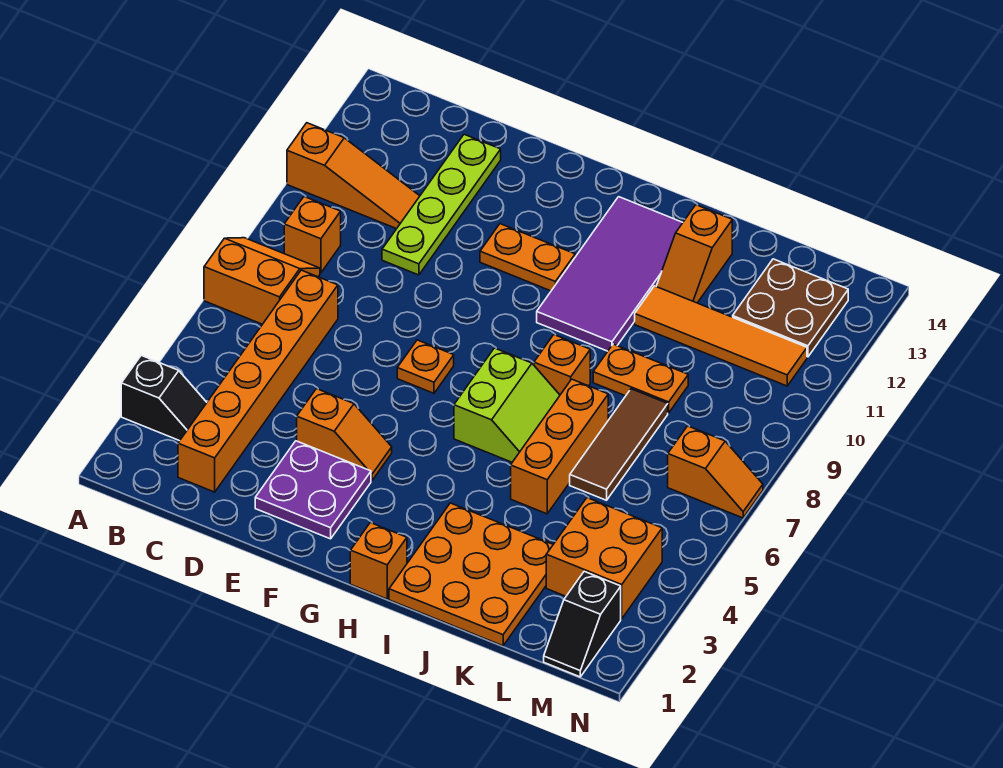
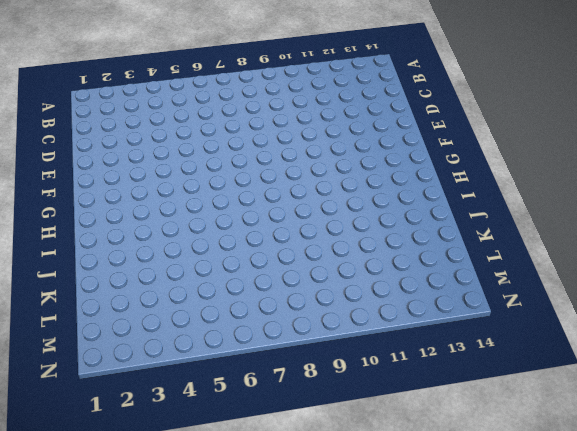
none -> black slope A3:B3 level 1 top A
none -> orange slope A7:B8 level 1 top 7
none -> orange slope A11:C11 level 1 top A

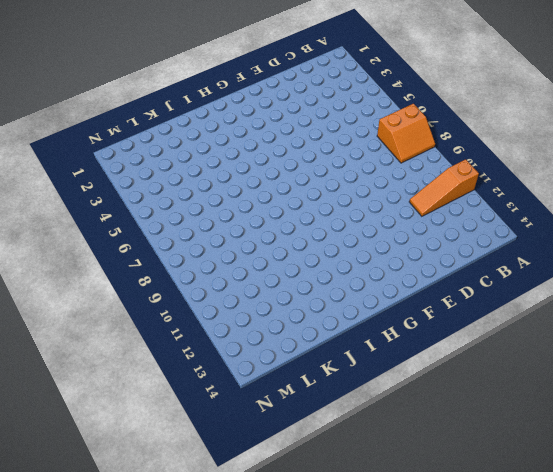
none -> black slope A3:B3 level 1 top A
none -> orange brick B9 level 1
none -> orange brick C2:C7 level 1

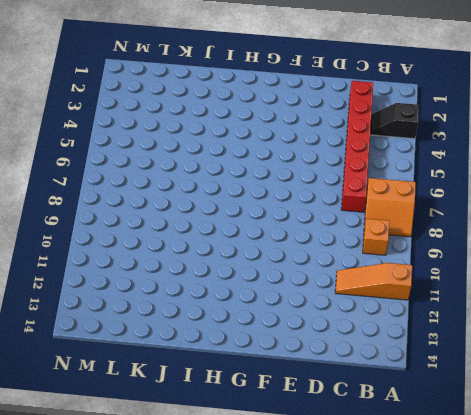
red brick C2:C7 level 1 -> orange brick C2:C7 level 1
none -> lime plate D10:D13 level 1
none -> purple plate E2:F3 level 1
none -> orange slope E4:F4 level 1 top E

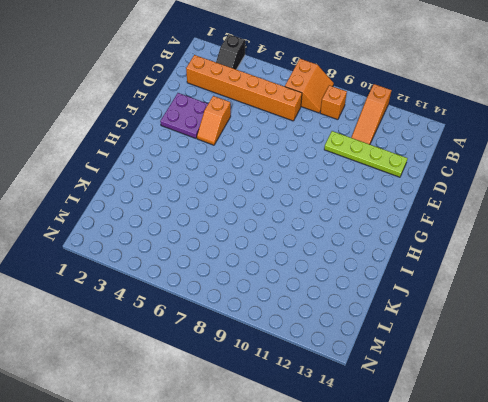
none -> orange plate F7 level 1
none -> orange plate F11:G11 level 1
none -> orange brick H1 level 1

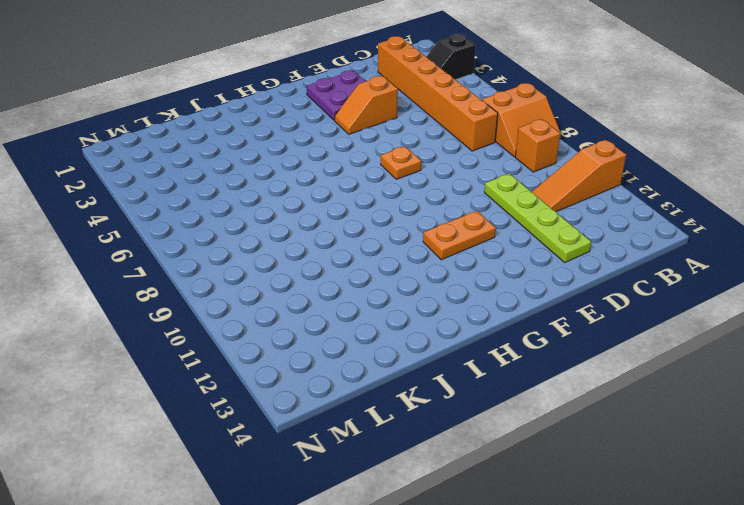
none -> orange brick H1 level 1
none -> lime slope H6:I7 level 1 top H
none -> purple tile H10:I13 level 1

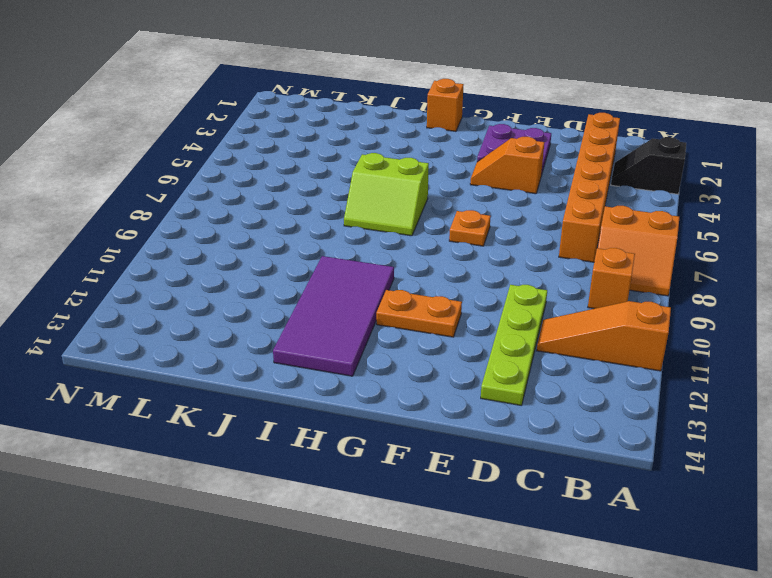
lime slope H6:I7 level 1 top 6 -> lime slope H6:I7 level 1 top H
none -> orange plate I1:K3 level 1
none -> orange brick I8 level 1
none -> orange brick J5:J7 level 1

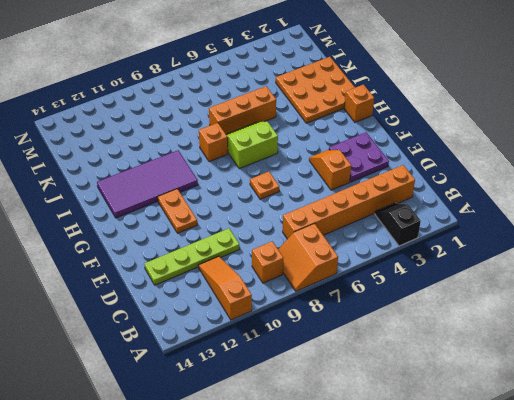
none -> orange plate J9:K9 level 1
none -> orange tile J11:M11 level 1
none -> orange slope J12:J13 level 1 top 13

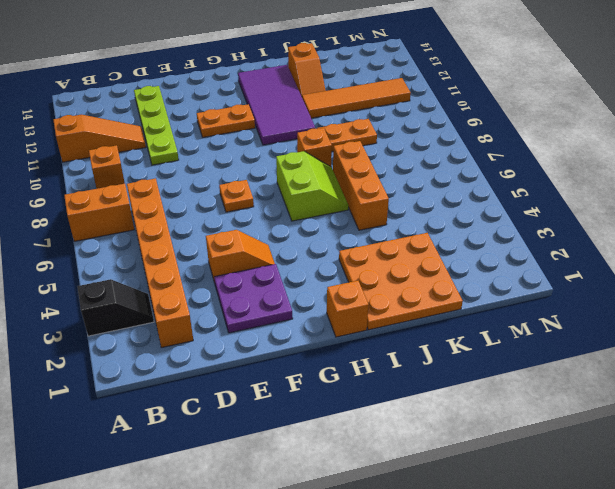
none -> brown tile K6:K8 level 1
none -> orange brick L3:M4 level 1
none -> brown plate L12:M13 level 1

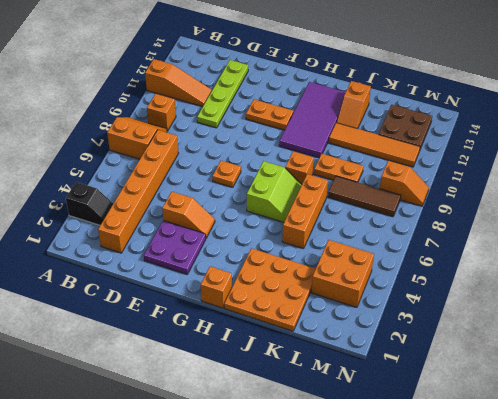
brown tile K8:M8 level 1 -> brown tile K6:K8 level 1
orange slope M9:N9 level 1 top M -> orange slope M7:N7 level 1 top M
none -> black slope M1:M2 level 1 top 2

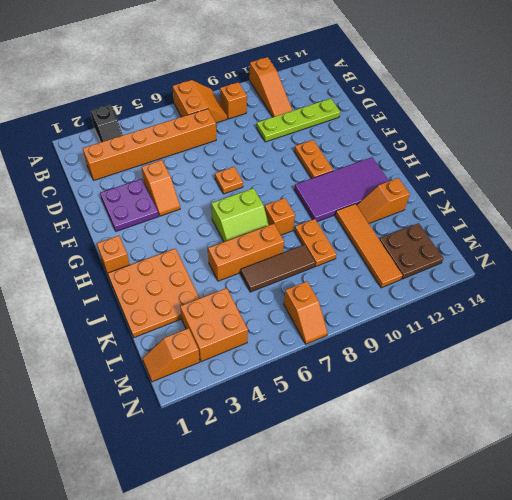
orange slope M1:M2 level 1 top 2 -> black slope M1:M2 level 1 top 2

